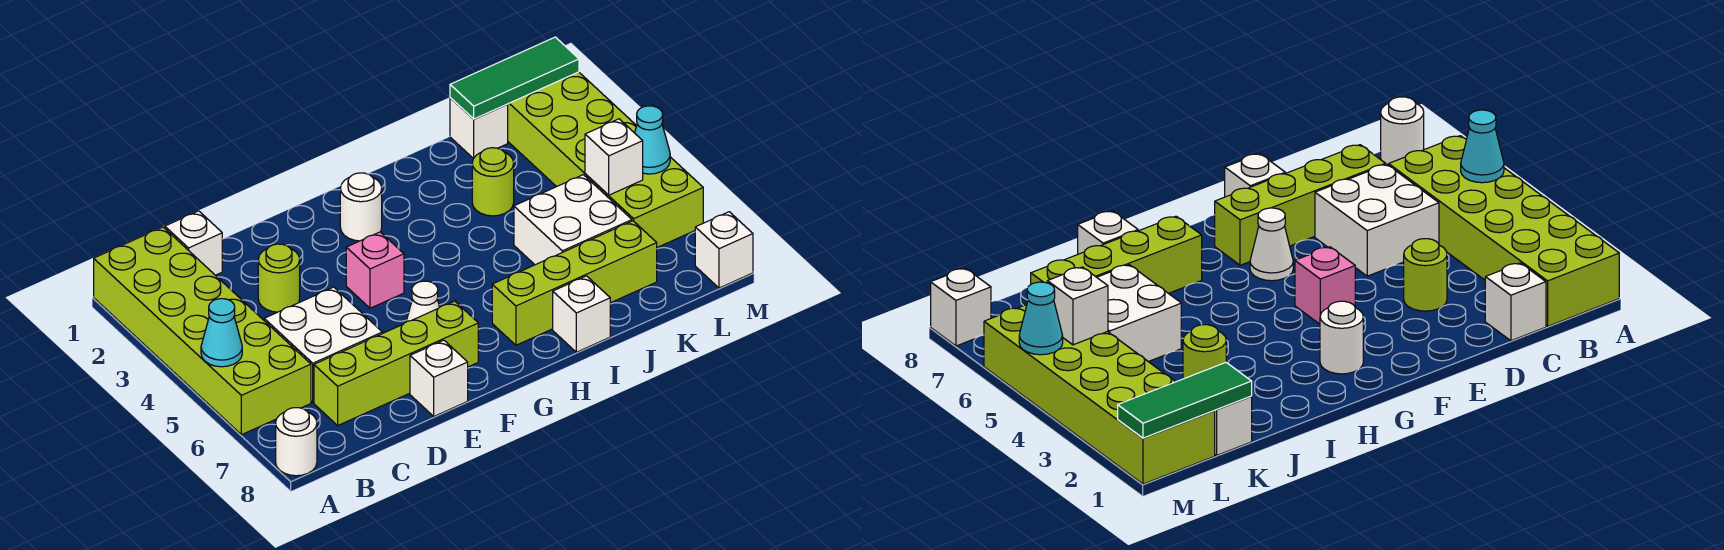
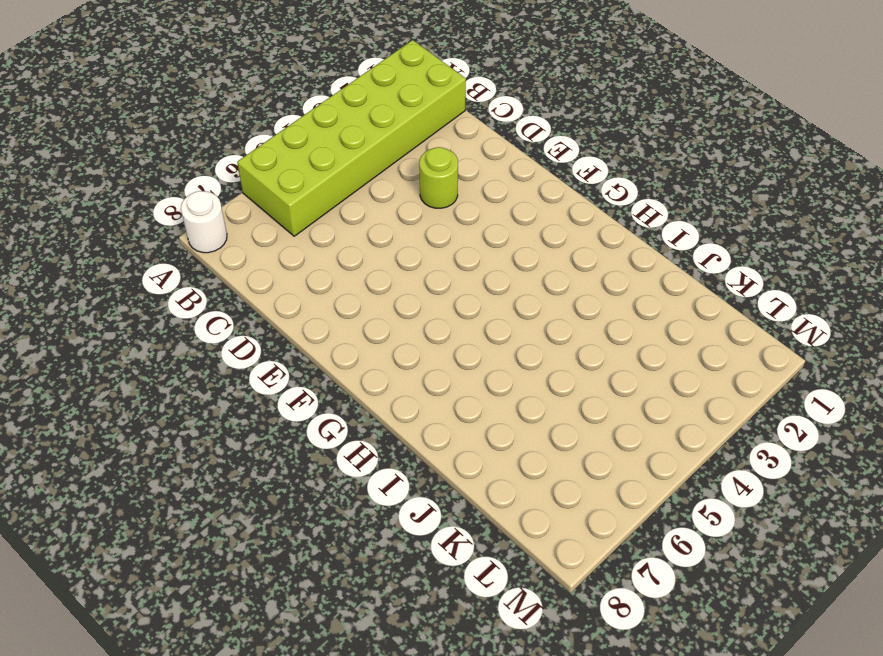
none -> white brick C1 level 1
none -> white brick C5:D6 level 1
none -> lime brick C7:F7 level 1

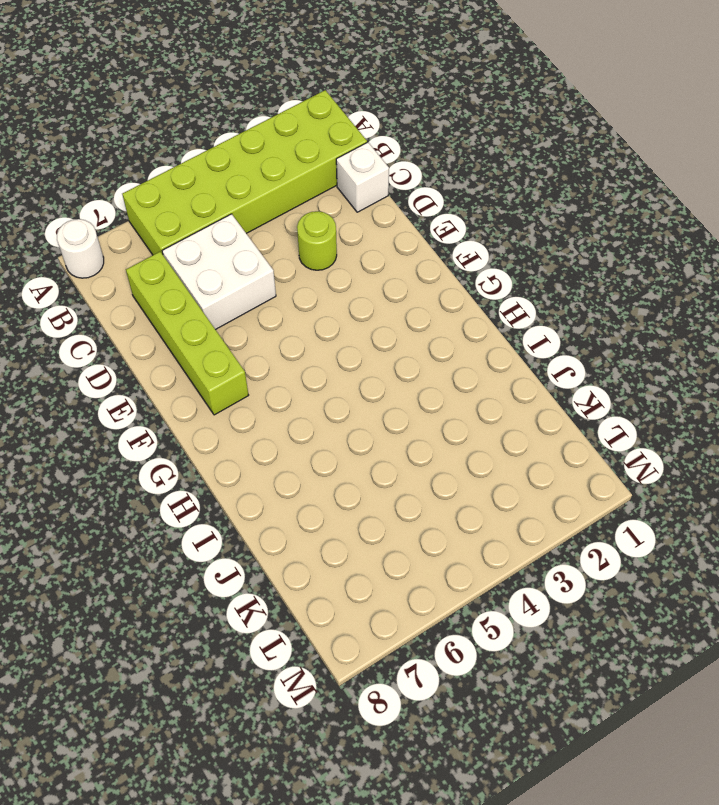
none -> white brick E8 level 1
none -> pink brick F4 level 1
none -> white cone F6 level 1

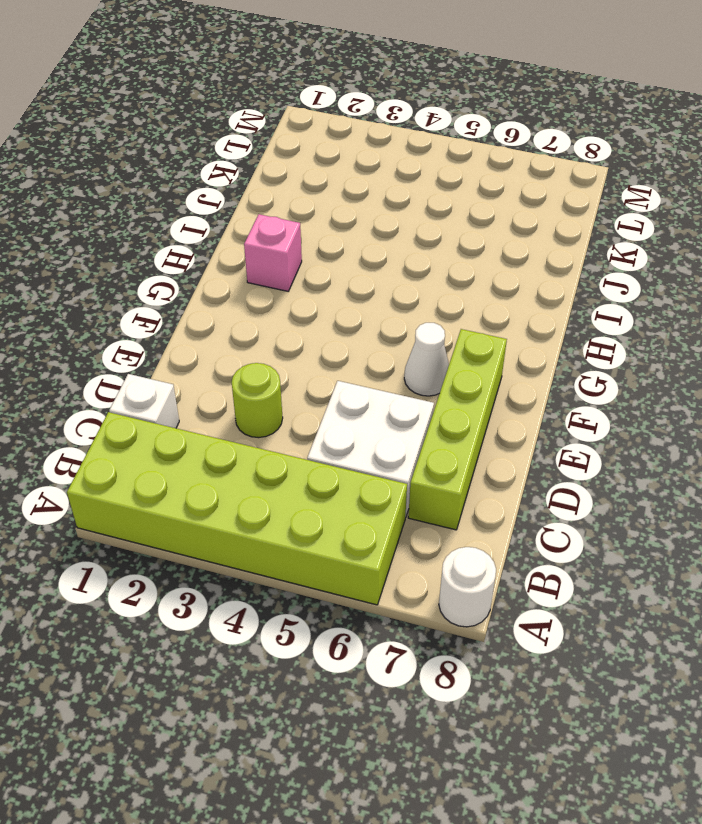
pink brick H2 level 1 -> pink brick F4 level 1
none -> white brick E8 level 1
none -> white round brick G2 level 1
none -> lime brick H7:K7 level 1

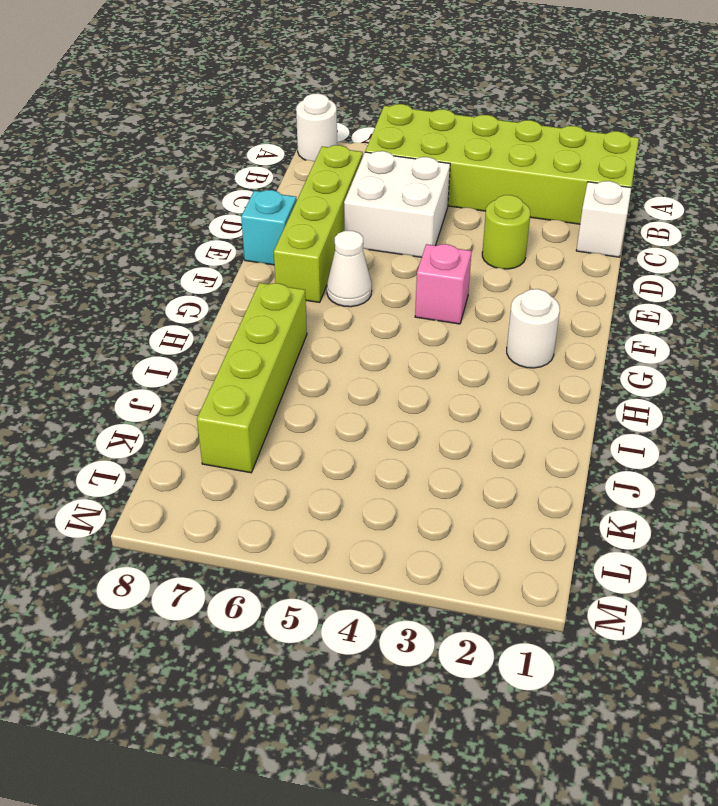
cyan brick E8 level 1 -> white brick E8 level 1
none -> white brick I8 level 1
none -> lime round brick J3 level 1
none -> white brick J5:K6 level 1

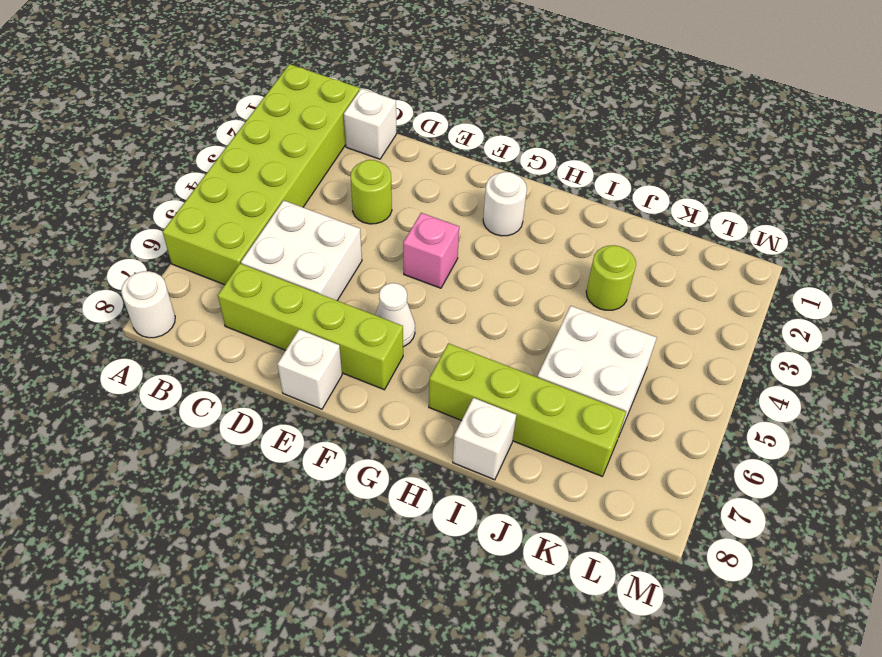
none -> white brick K1 level 1
none -> lime brick L1:M6 level 1
none -> white brick M8 level 1

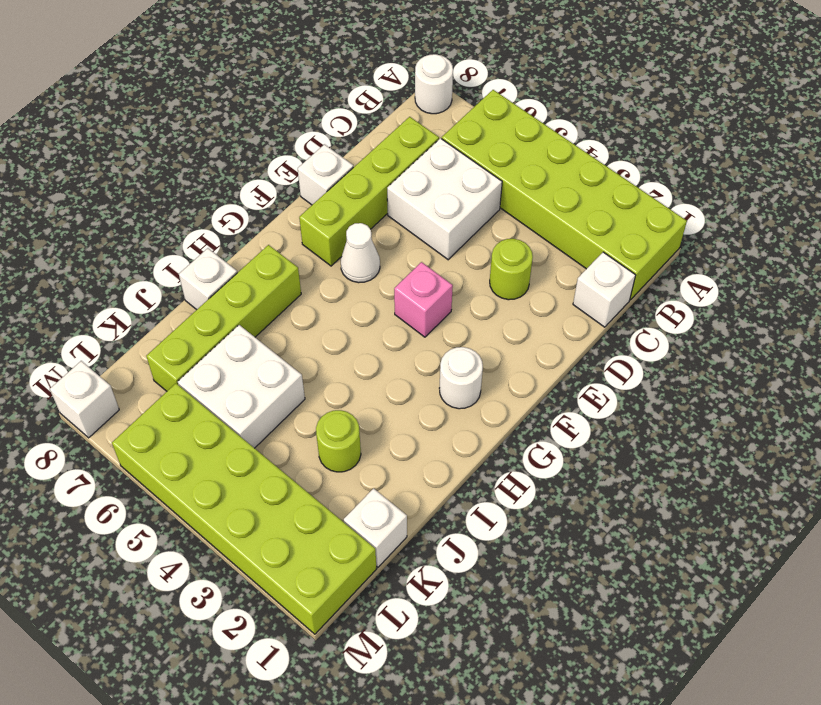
none -> cyan cone A5 level 2
none -> green tile K1:M1 level 2
none -> white brick L5 level 2

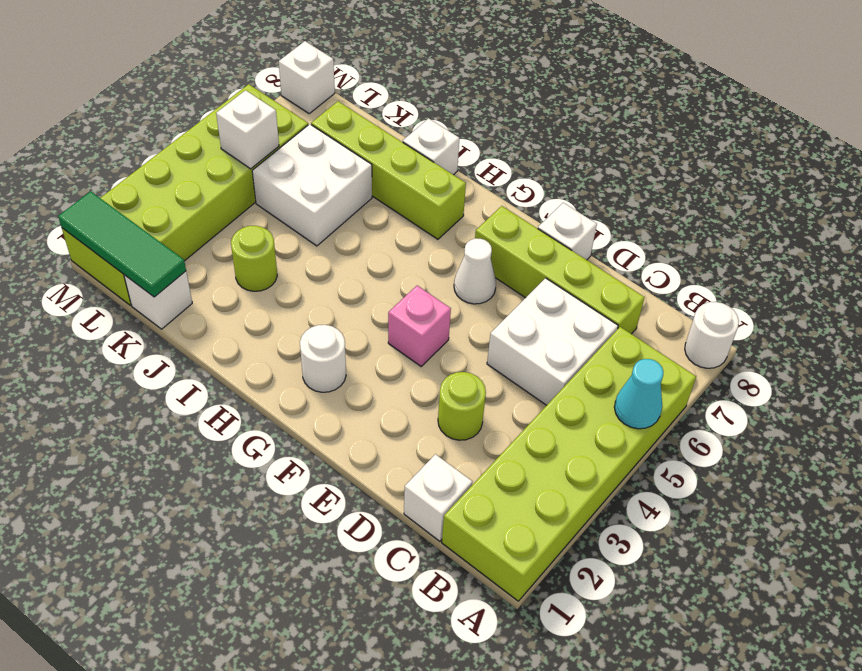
none -> cyan cone M5 level 2

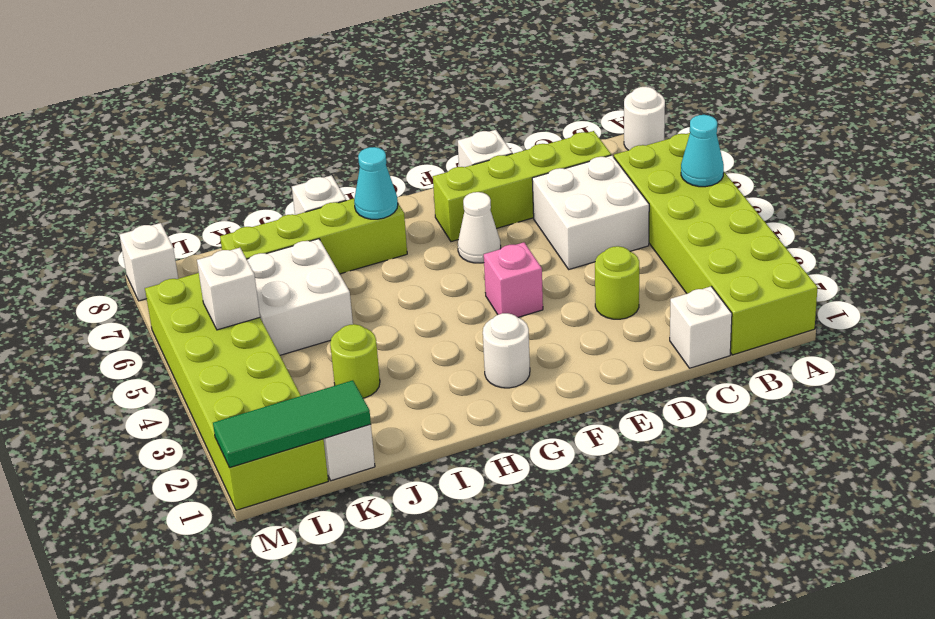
cyan cone H7 level 2 -> cyan cone M5 level 2

